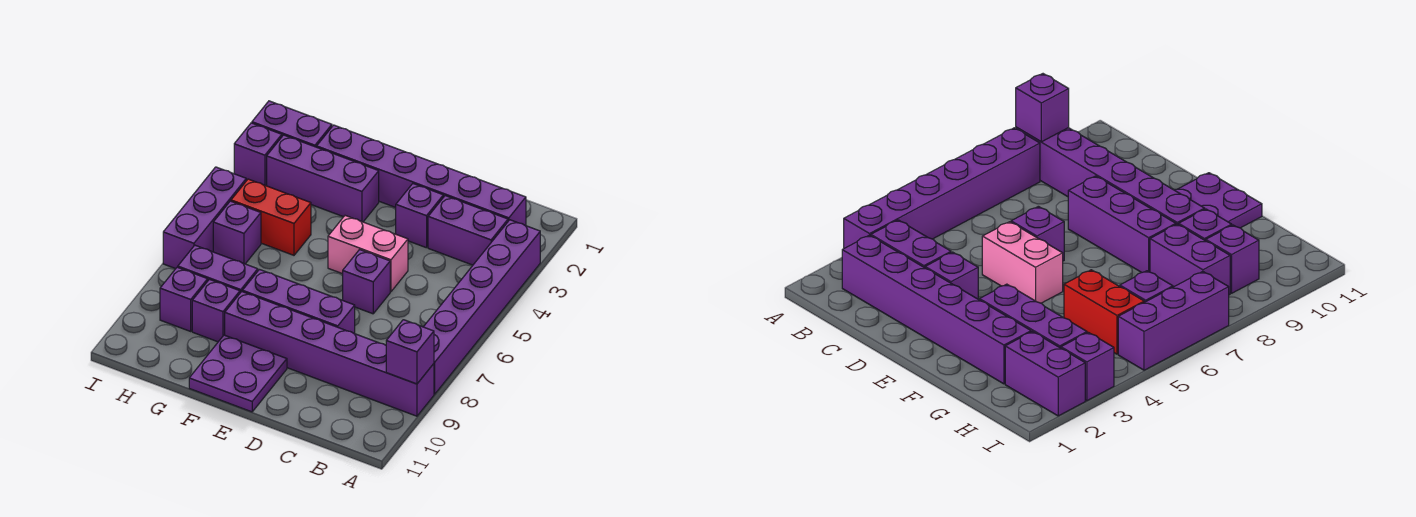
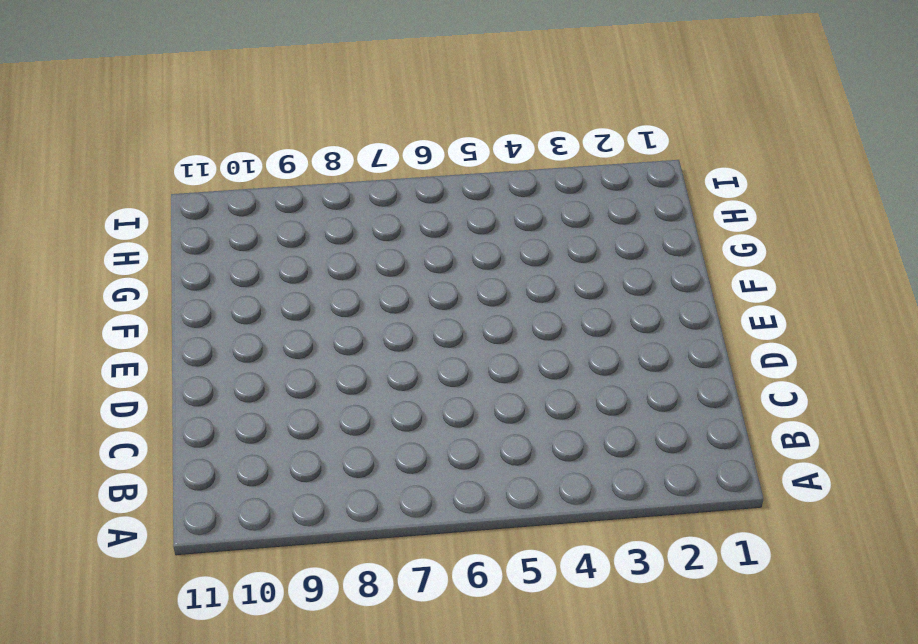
none -> purple brick A3:A8 level 1
none -> purple brick A9:F9 level 1
none -> purple brick B2:G2 level 1

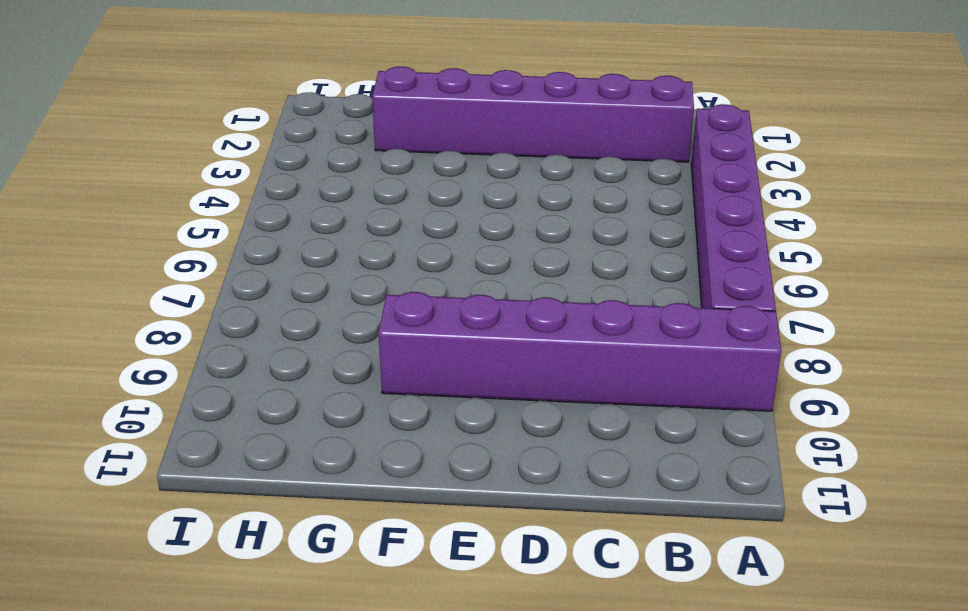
none -> purple brick B3:C3 level 1
none -> purple brick D3 level 1
none -> pink brick D5:E5 level 1

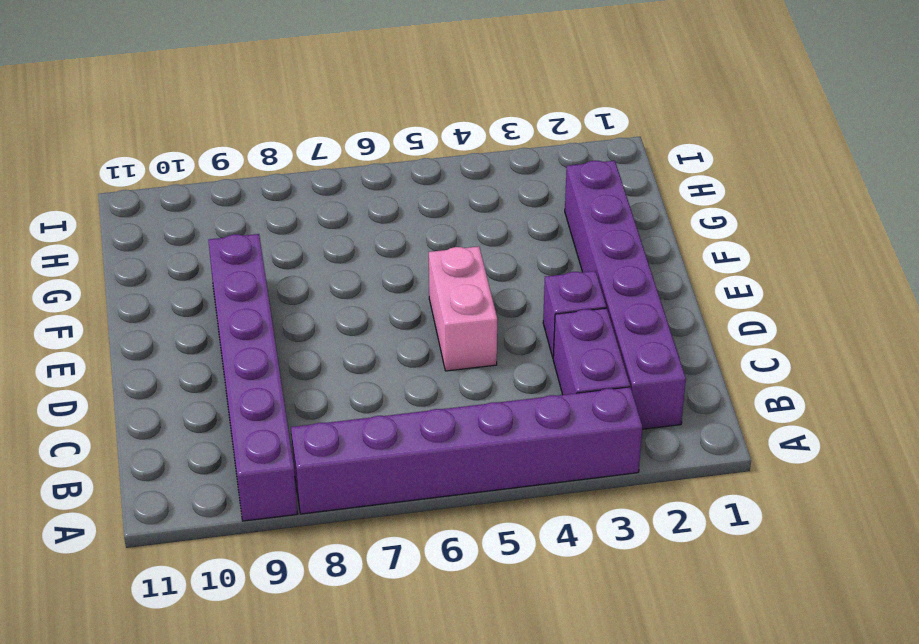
none -> purple brick D6 level 1
none -> purple brick D8:F8 level 1
none -> purple plate E10:F11 level 1

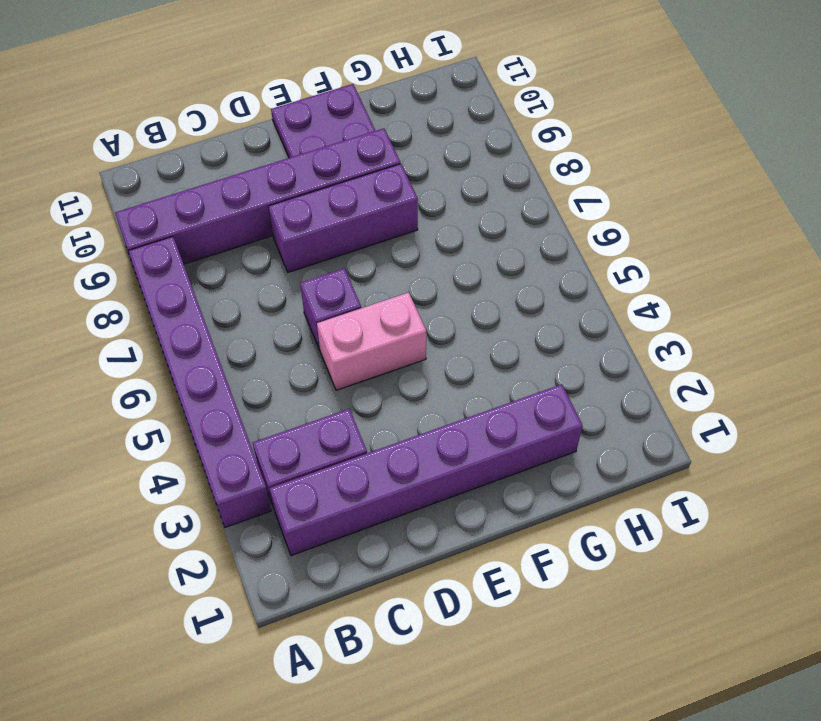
none -> purple brick D3 level 1
none -> purple brick F3:H3 level 1
none -> red brick G5:H5 level 1

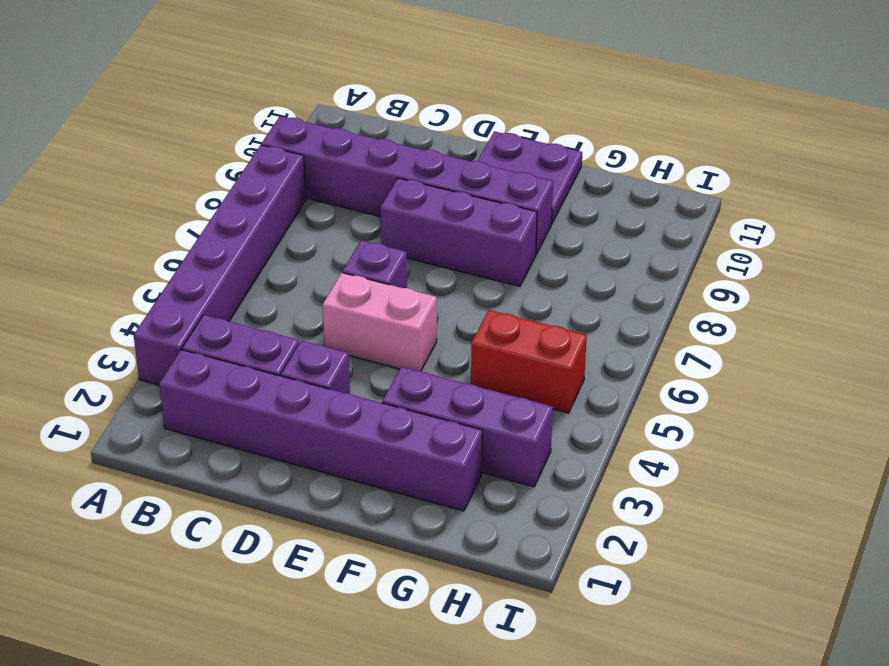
none -> purple brick G8:H8 level 1
none -> purple brick G9 level 1
none -> purple brick H2:I2 level 1

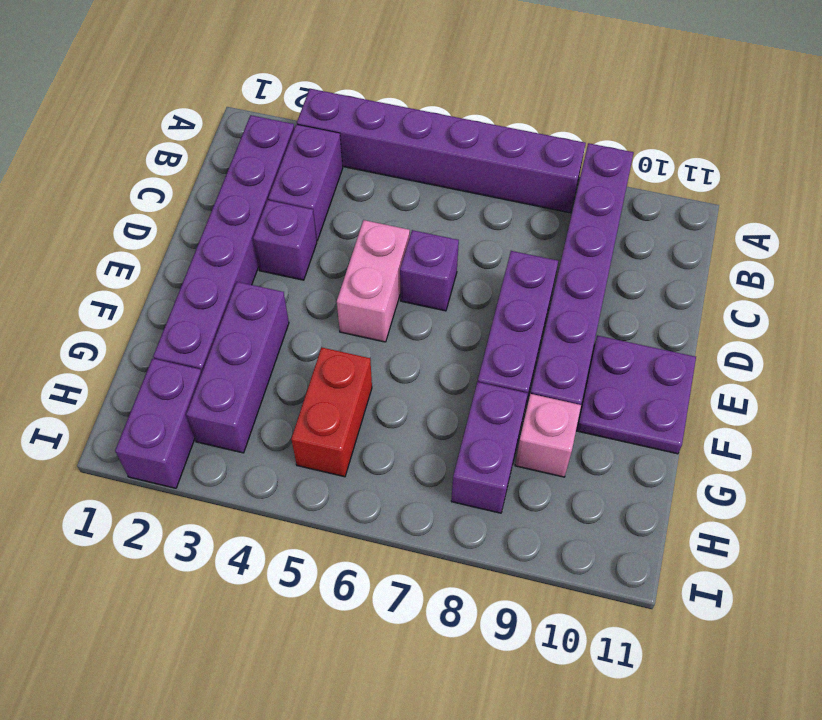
pink brick G9 level 1 -> purple brick G9 level 1
none -> purple brick H6 level 1
none -> purple brick H9 level 1
none -> purple brick I3 level 1

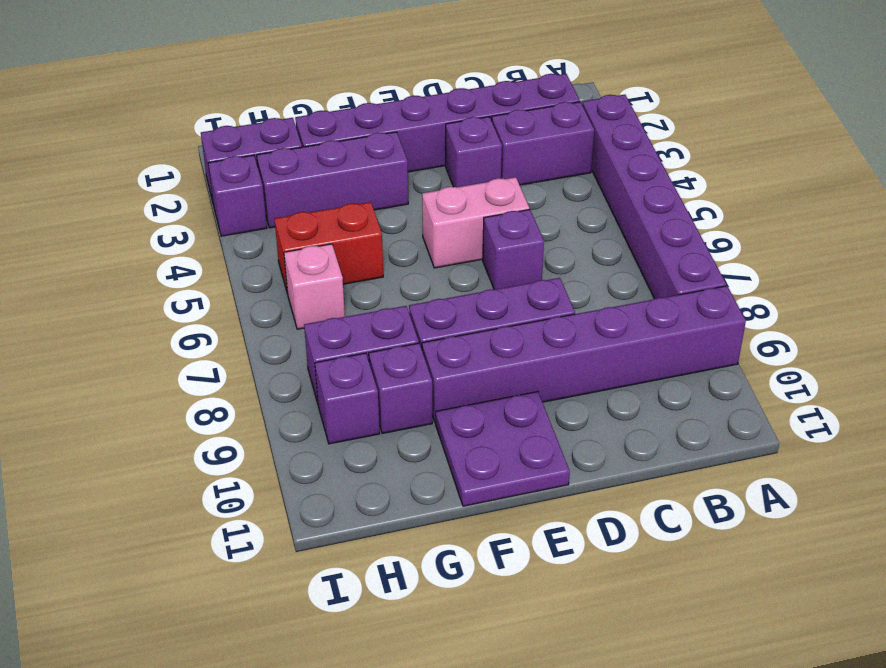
pink brick H6 level 1 -> purple brick H6 level 1
none -> purple brick I5:I7 level 1
none -> purple brick A9 level 2

